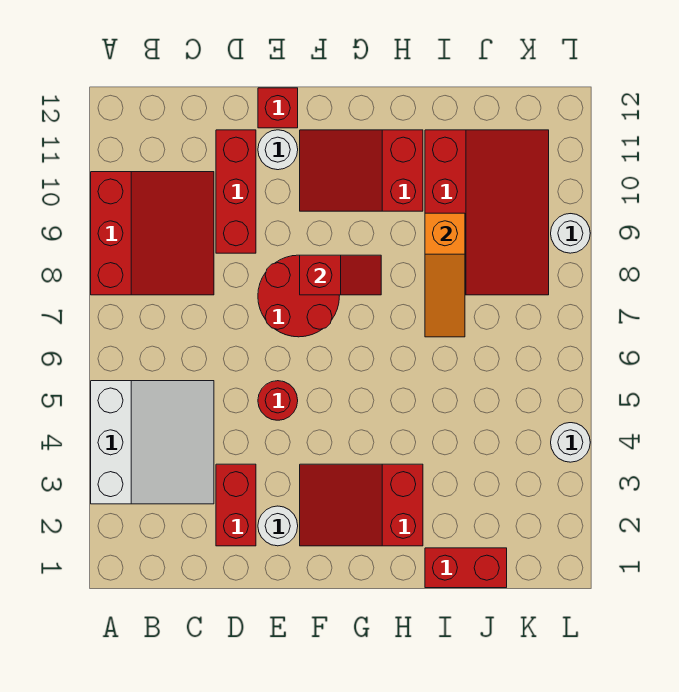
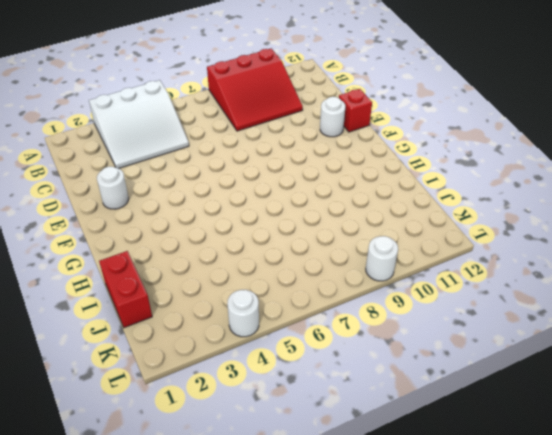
none -> red brick D2:D3 level 1
none -> red brick D9:D11 level 1
none -> red round brick E5 level 1

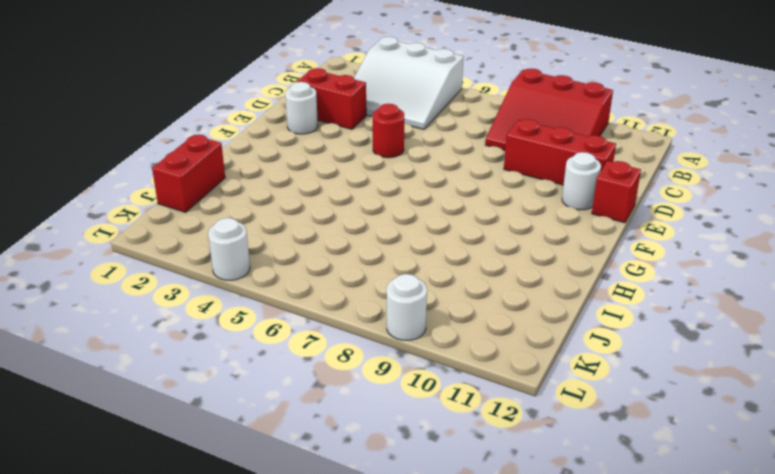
none -> red round brick E7:F8 level 1
none -> red slope F2:H3 level 1 top H
none -> red slope F10:H11 level 1 top H

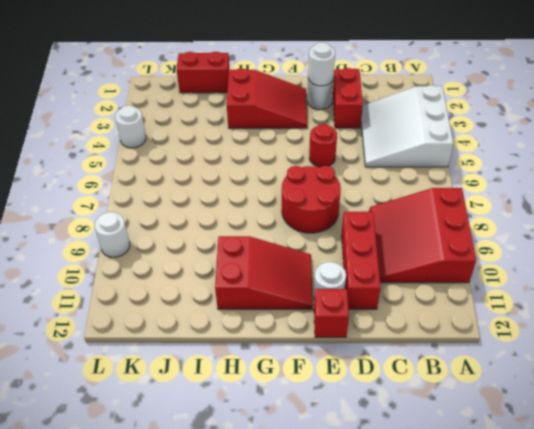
white round brick E2 level 2 -> none
none -> red slope I8:K11 level 1 top I
none -> red slope F8:G8 level 2 top F
none -> orange slope I7:I9 level 2 top 9

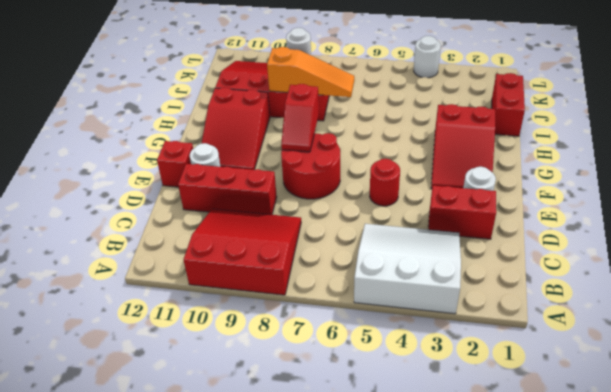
red slope F8:G8 level 2 top G -> red slope F8:G8 level 2 top F

